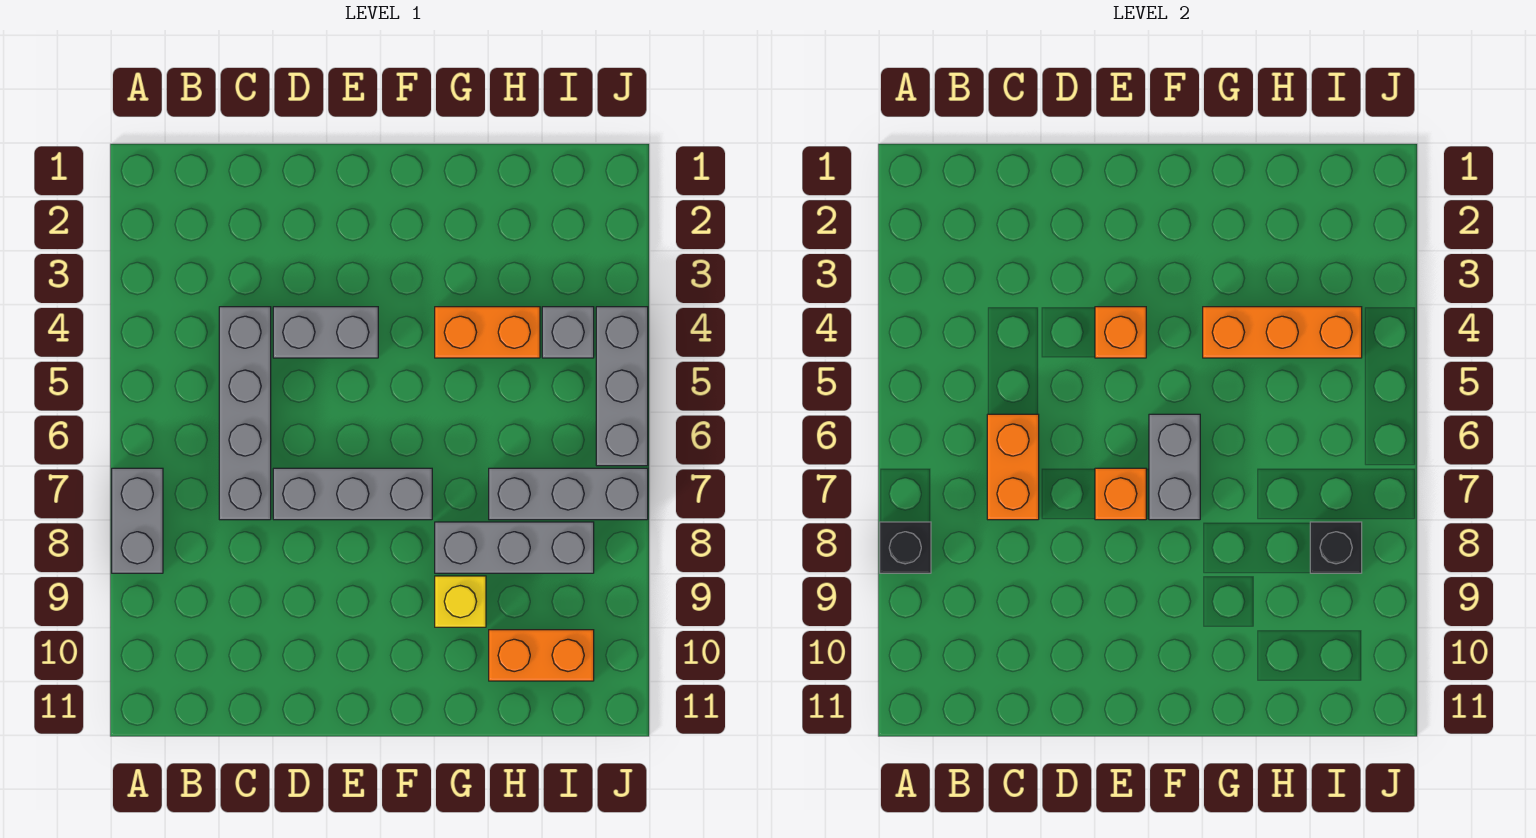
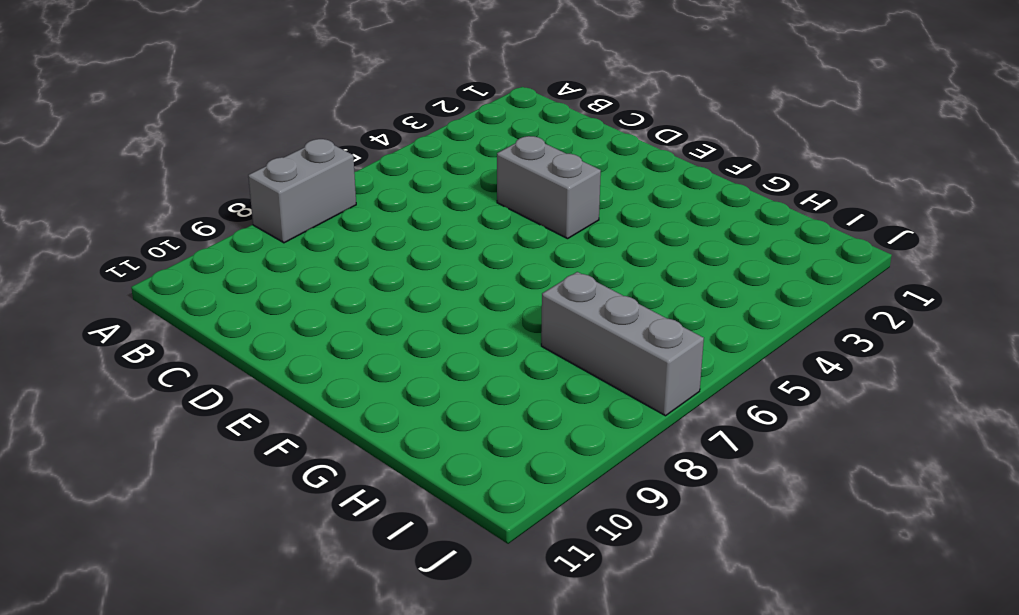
none -> grey brick C4:C7 level 1
none -> grey brick D7:F7 level 1
none -> orange brick G4:H4 level 1

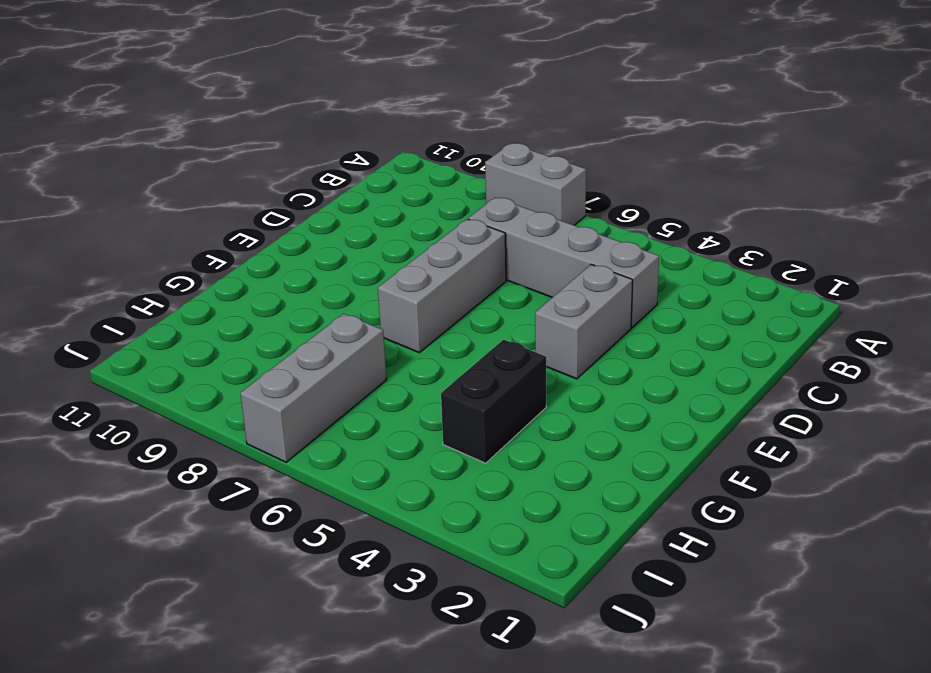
black brick G4:H4 level 1 -> orange brick G4:H4 level 1
none -> grey brick G8:I8 level 1
none -> yellow brick G9 level 1
none -> orange brick H10:I10 level 1

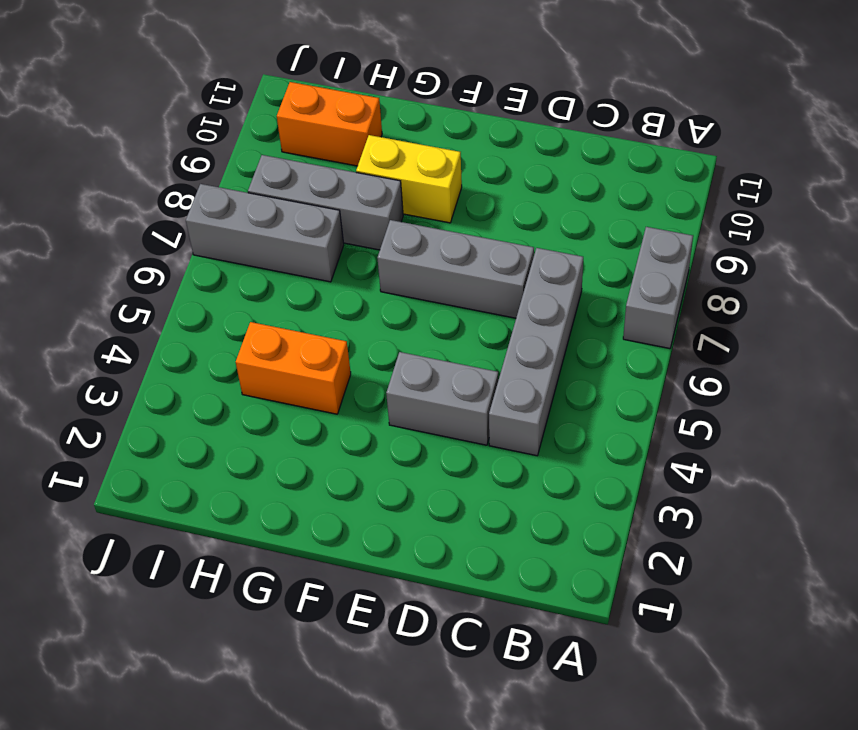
yellow brick F9:G9 level 1 -> yellow brick G9 level 1
none -> grey brick I4 level 1
none -> grey brick J4:J6 level 1
none -> black brick A8 level 2

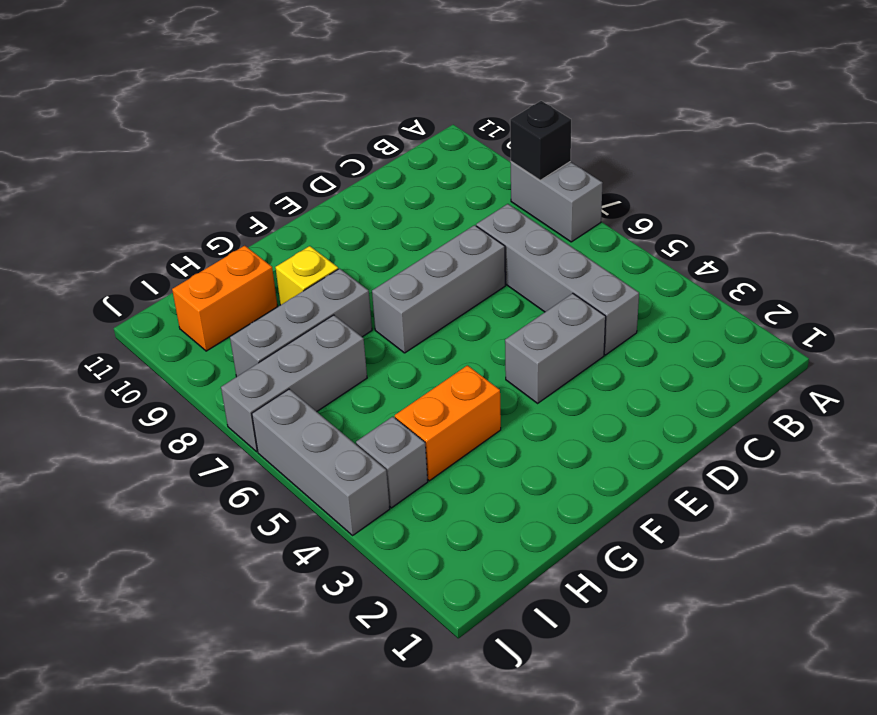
none -> orange brick C6:C7 level 2
none -> orange brick E4 level 2
none -> orange brick E7 level 2

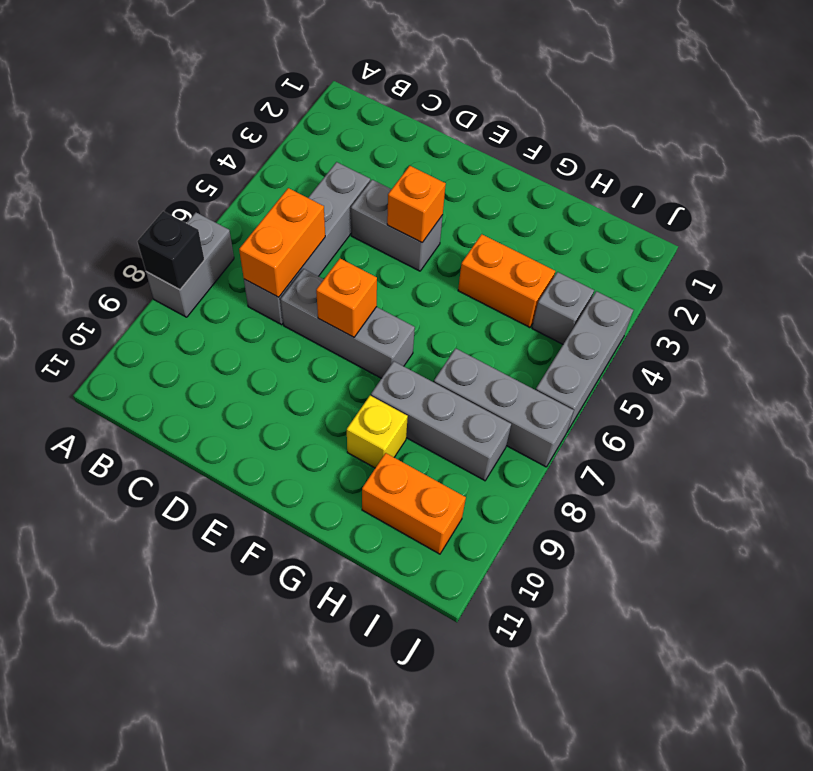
none -> grey brick F6:F7 level 2
none -> orange brick G4:I4 level 2
none -> black brick I8 level 2

